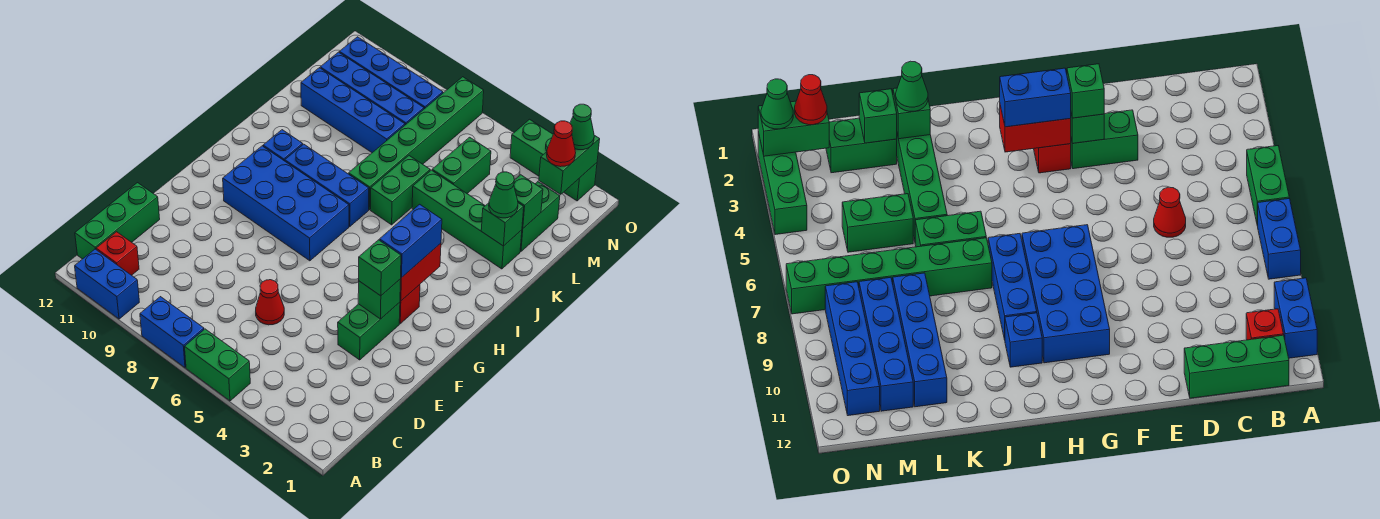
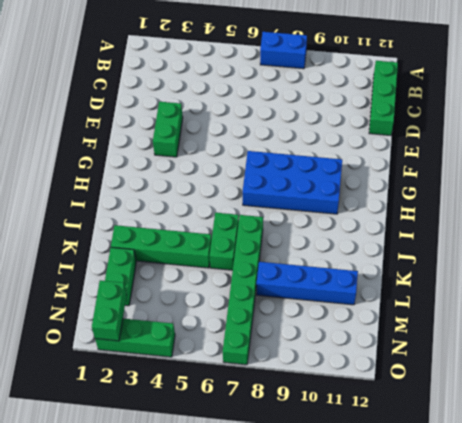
none -> green brick A5:A6 level 1
none -> blue brick A10:A11 level 1
none -> red brick B11 level 1
none -> red cone D6 level 1

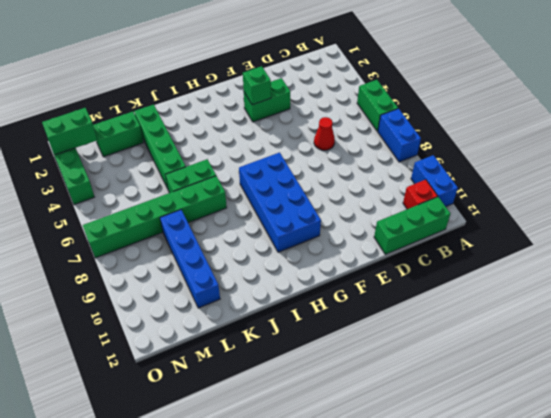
none -> red brick G3 level 1
none -> blue brick I7:I9 level 1
none -> blue brick I10 level 1
none -> green brick L5:M5 level 1

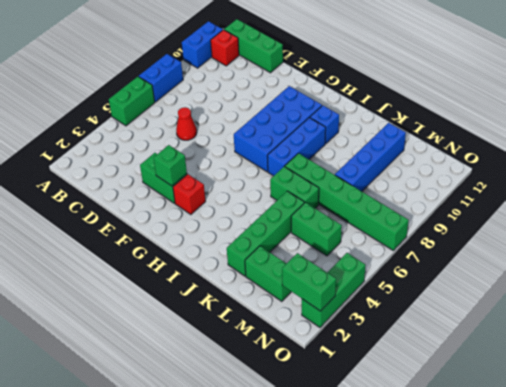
none -> blue brick M8:M11 level 1
none -> blue brick N8:N11 level 1
none -> red brick G3:H3 level 2
none -> green brick K2 level 2

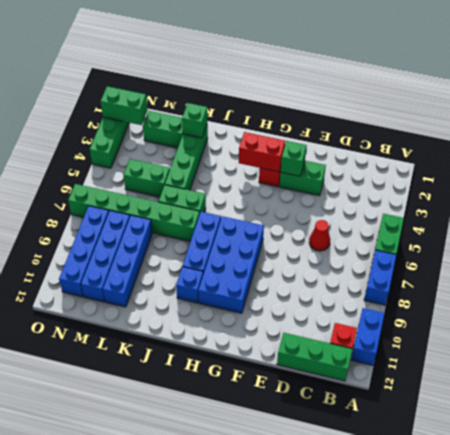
none -> green brick L2 level 2
none -> green brick F3 level 3
none -> blue brick G3:H3 level 3
none -> green cone K2 level 3

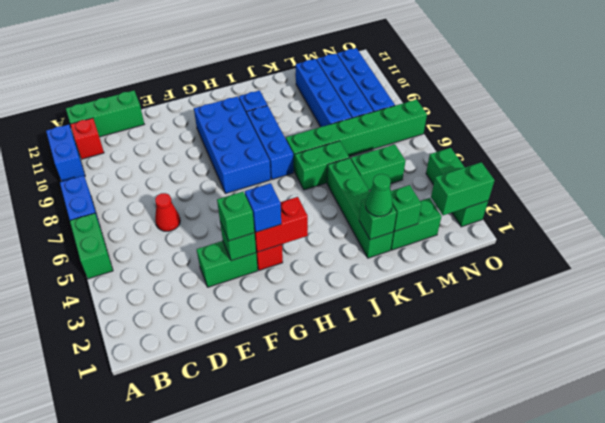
blue brick G3 level 3 -> blue brick G3:H3 level 3
none -> red cone N2 level 3
none -> green cone O2 level 3

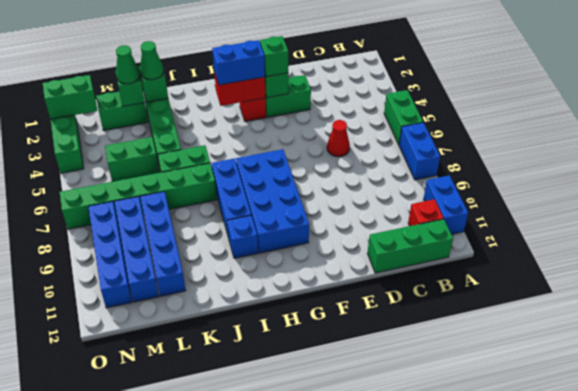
green cone L2 level 3 -> green cone O2 level 3
none -> red cone N2 level 3

